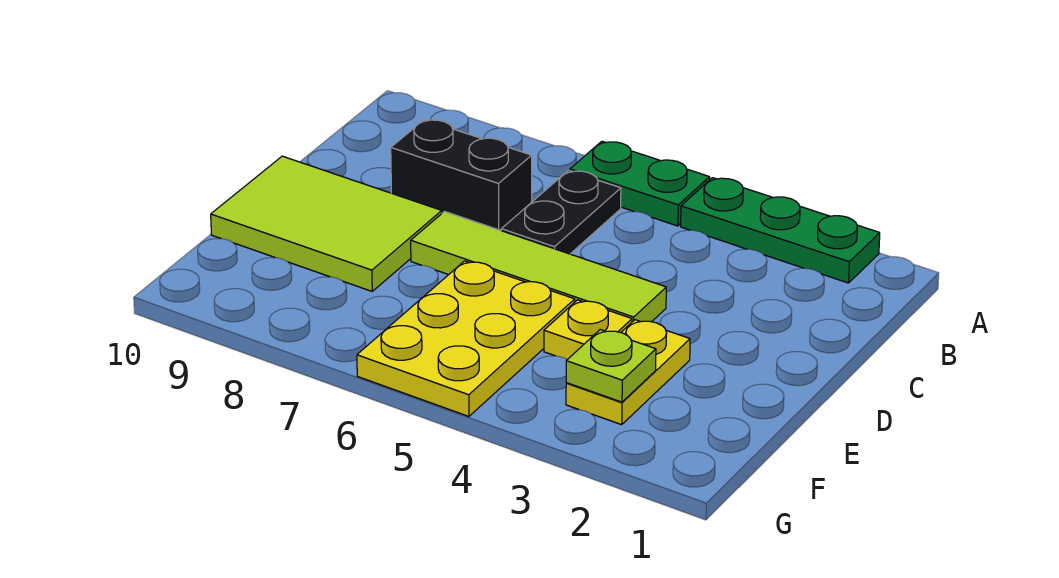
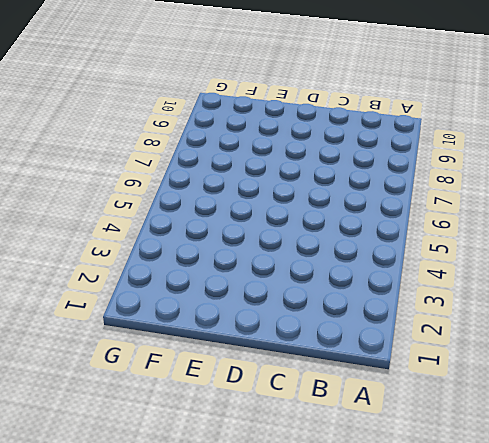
none -> green plate A2:A4 level 1
none -> green plate A5:A6 level 1

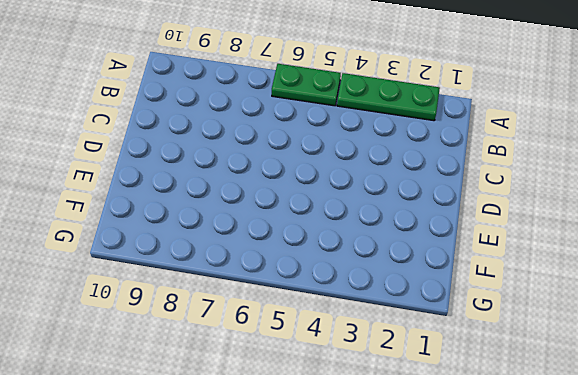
none -> black plate B6:C6 level 1
none -> black brick C7:C8 level 1

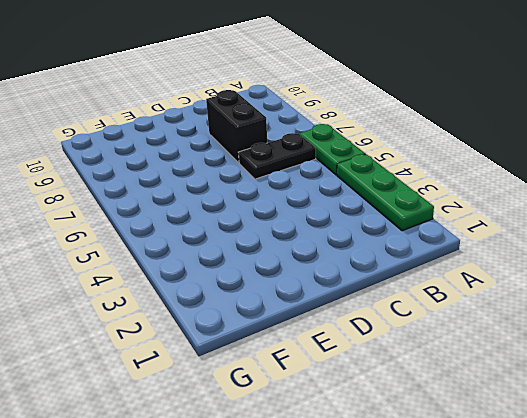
none -> lime tile D4:D7 level 1
none -> lime tile D8:E10 level 1

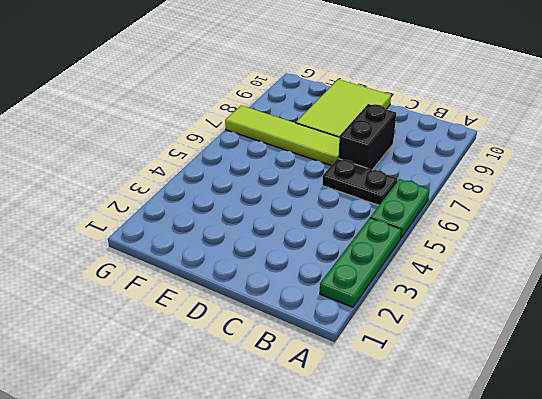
lime tile D7:G7 level 1 -> lime tile D4:D7 level 1
none -> yellow plate E3:F3 level 1
none -> yellow plate E4 level 1

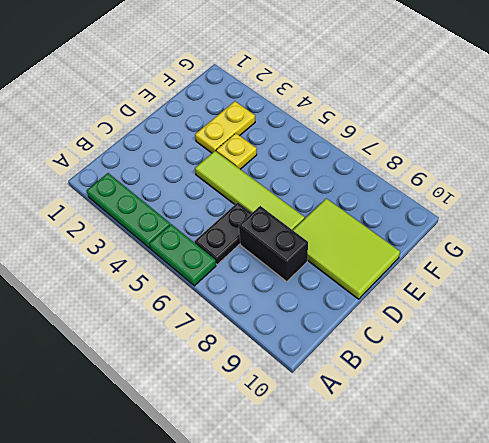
none -> yellow plate E5:G6 level 1
none -> lime plate F3 level 2

